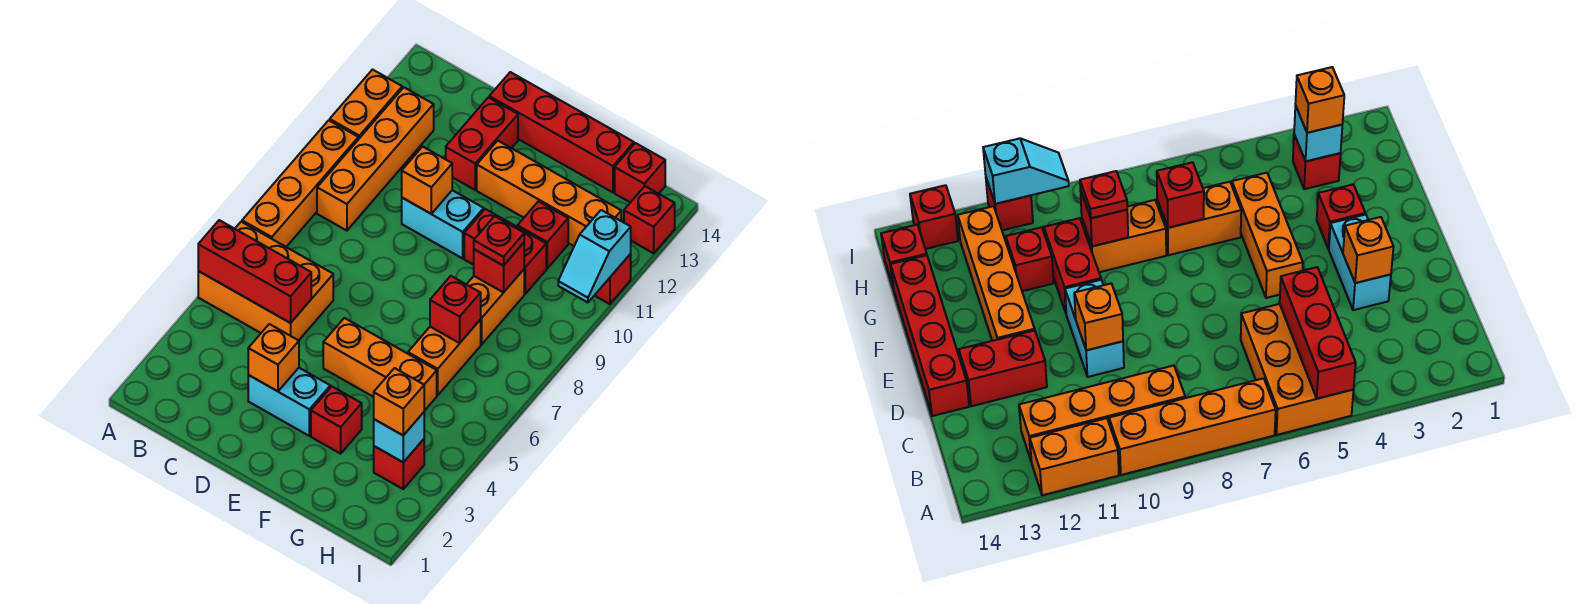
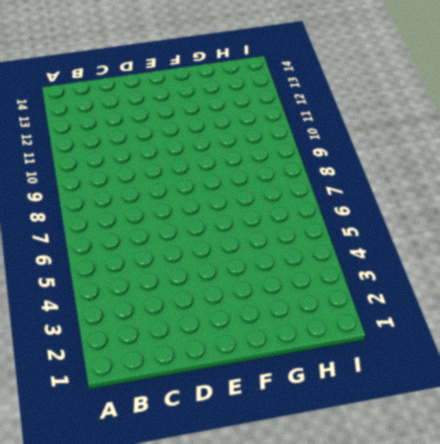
none -> orange brick A5:C6 level 1
none -> orange brick A7:A10 level 1
none -> orange brick A11:A12 level 1

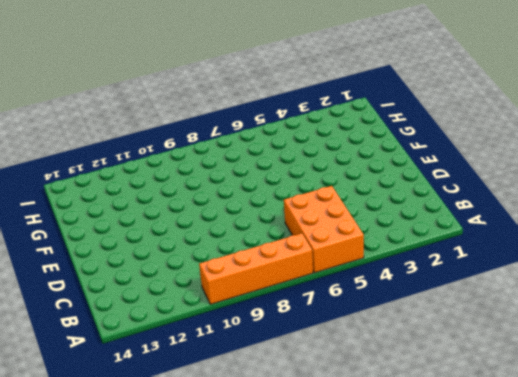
none -> orange brick A11:A12 level 1
none -> orange brick B9:B12 level 1
none -> cyan brick D3:E3 level 1

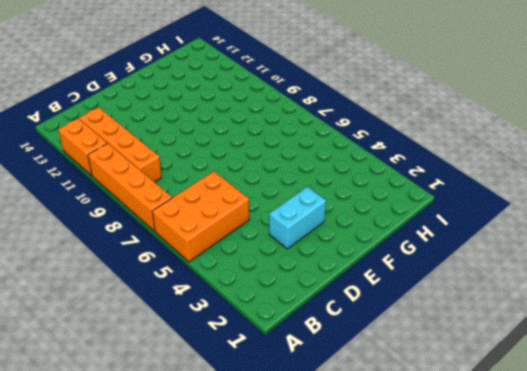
none -> cyan brick D10:E10 level 1
none -> red brick D12:D13 level 1
none -> red brick D14:G14 level 1

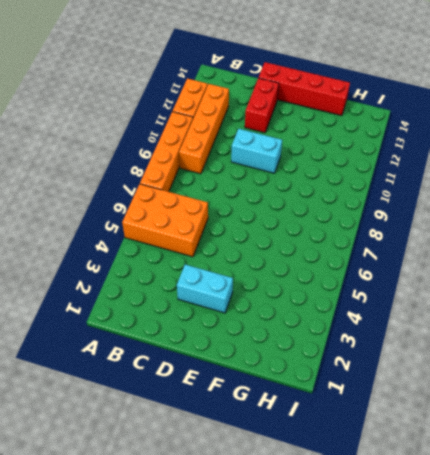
none -> orange brick E5:G5 level 1
none -> orange brick E12:H12 level 1
none -> red brick F3 level 1

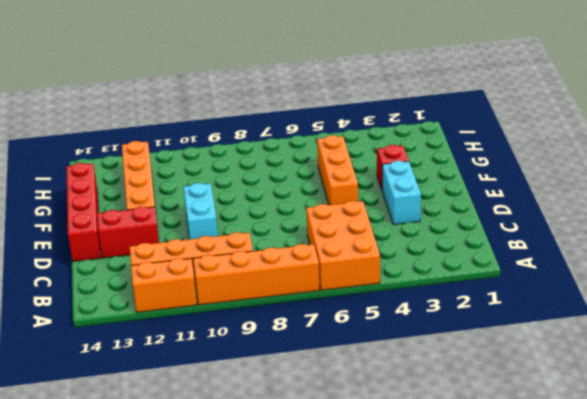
none -> red brick F10:G10 level 1
none -> orange brick G6:G7 level 1
none -> orange brick G8:G9 level 1

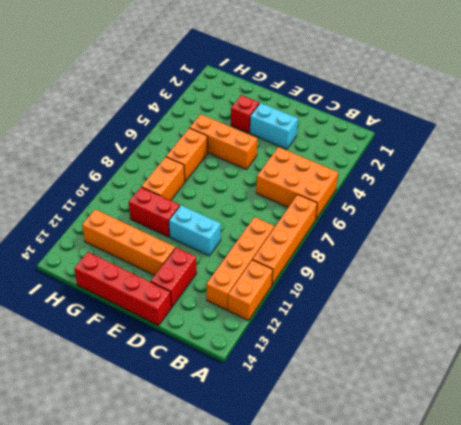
none -> red brick G11 level 1
none -> red brick H3 level 1
none -> red brick H14 level 1

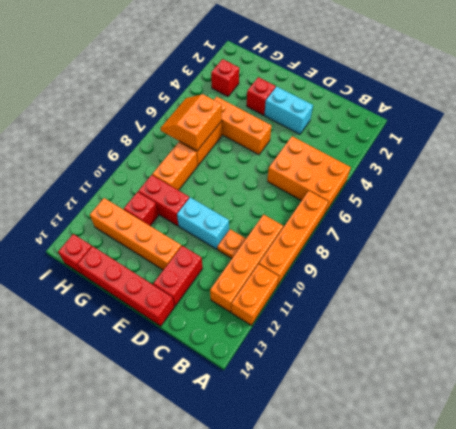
orange plate C10 level 1 -> none
orange slope G6:H7 level 2 top G -> red brick G7 level 2
none -> red brick I11 level 1
none -> red brick I13 level 1
none -> red brick A5:C5 level 2

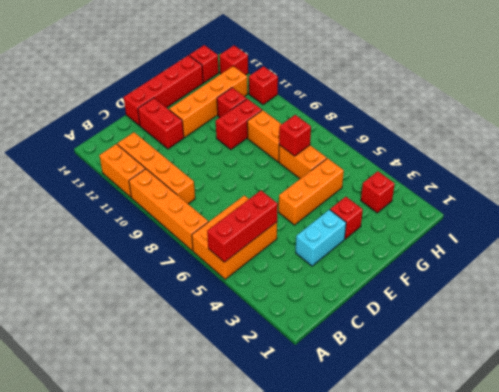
none -> cyan brick D10:E10 level 1
none -> orange brick D3 level 2
none -> orange brick D10 level 2

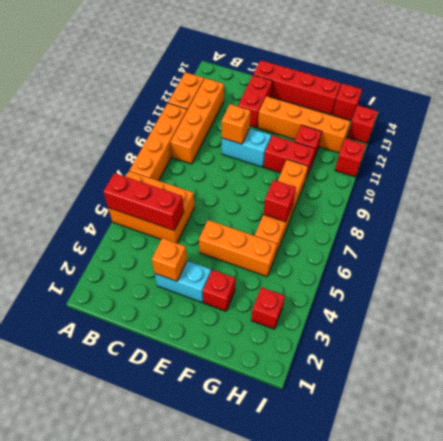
none -> red brick G9 level 2
none -> cyan brick H3 level 2
none -> cyan slope I10:I11 level 2 top 11

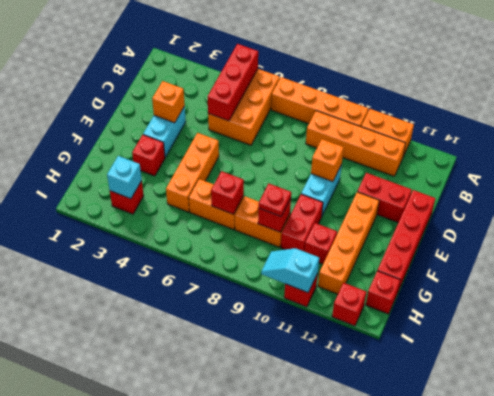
none -> orange brick H3 level 3

